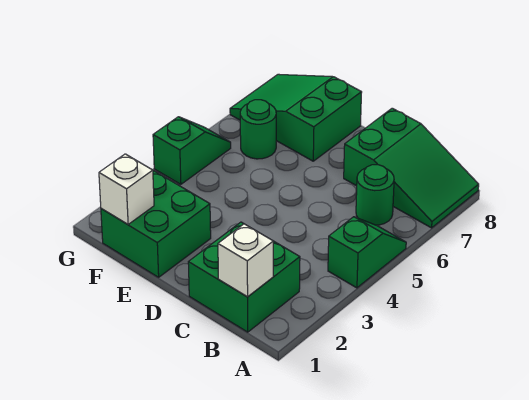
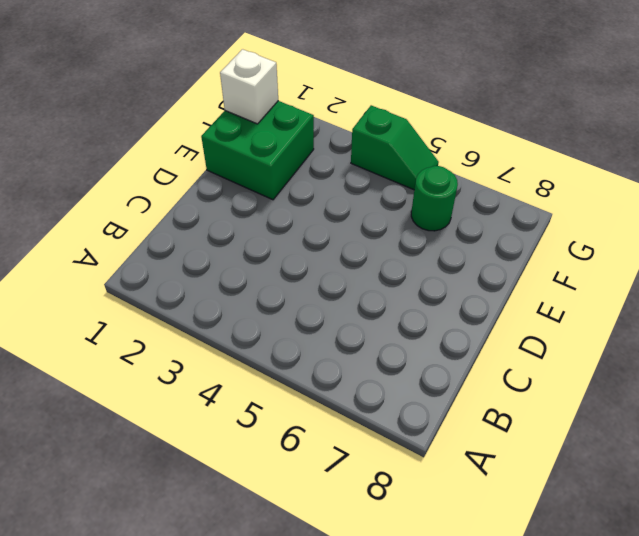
none -> green slope A4:A5 level 1 top 4
none -> green slope A7:C8 level 1 top C

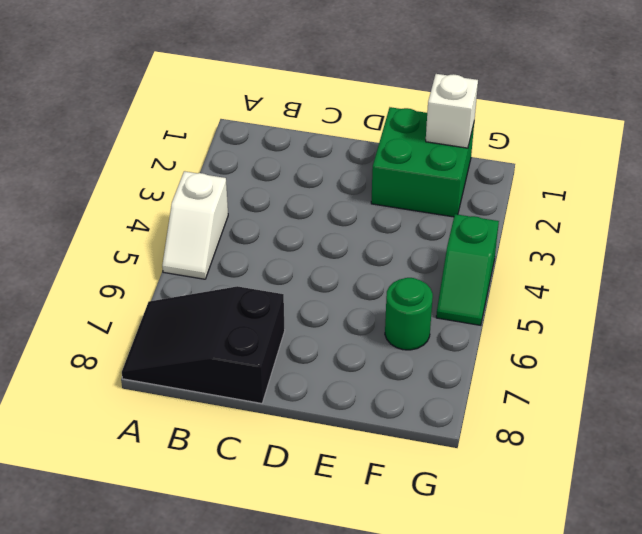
white slope A4:A5 level 1 top 4 -> green slope A4:A5 level 1 top 4
black slope A7:C8 level 1 top C -> green slope A7:C8 level 1 top C
none -> green brick B1:C2 level 1
none -> green round brick B6 level 1

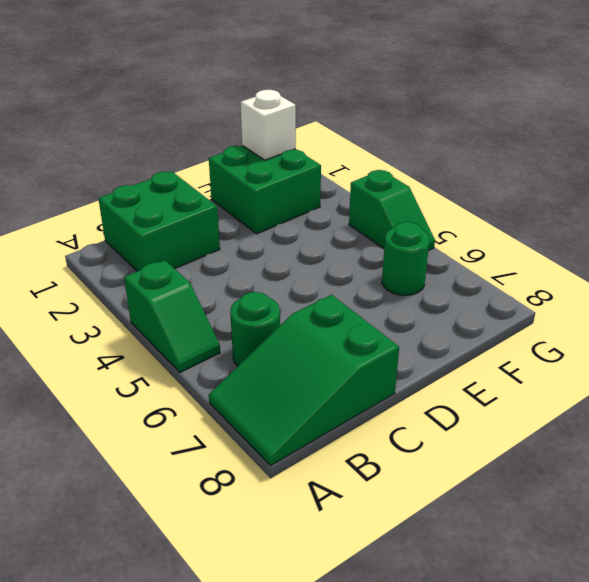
none -> green slope E7:G8 level 1 top E
none -> white brick B1 level 2

